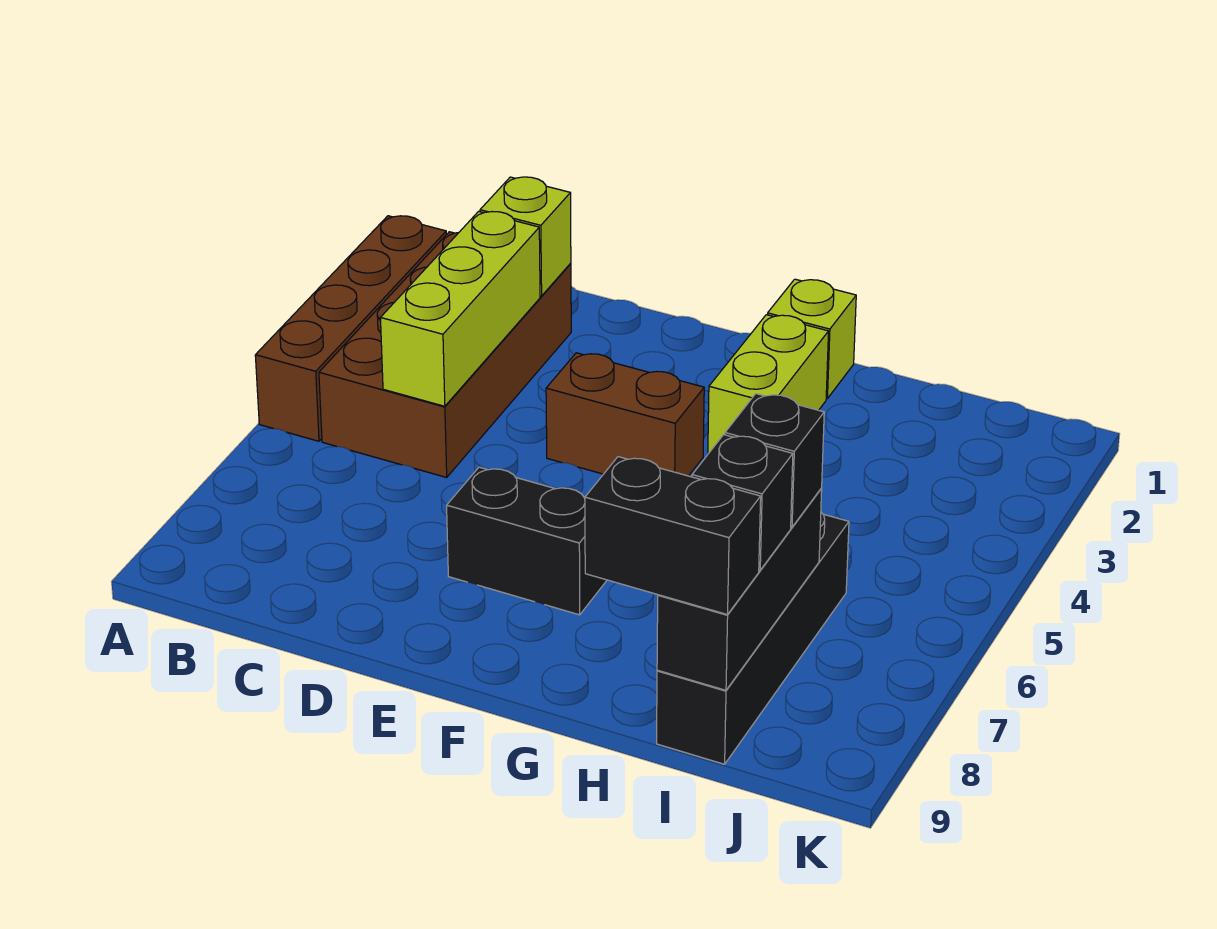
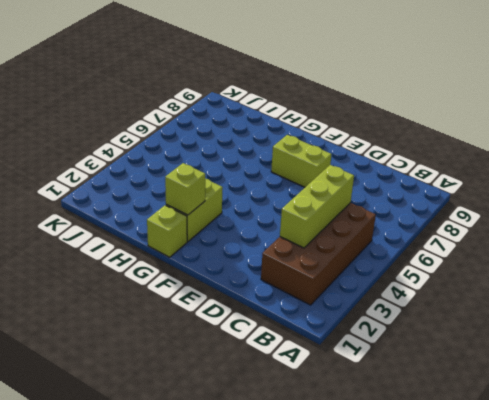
lime brick E7:F7 level 1 -> black brick E7:F7 level 1
lime brick G2 level 2 -> lime brick C2 level 2
none -> brown brick A2:A5 level 1
none -> brown brick E4:F4 level 1
none -> black brick I6:I9 level 1

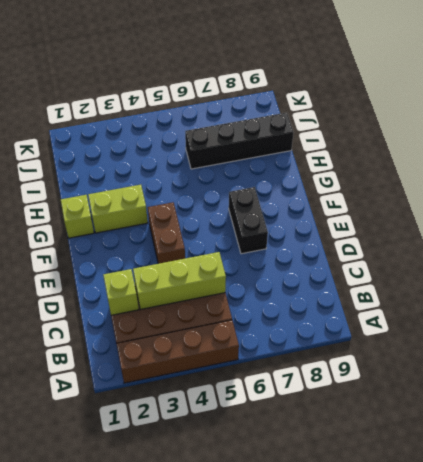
none -> black brick I7:I9 level 2
none -> black brick H9:I9 level 3
none -> black brick I7 level 3

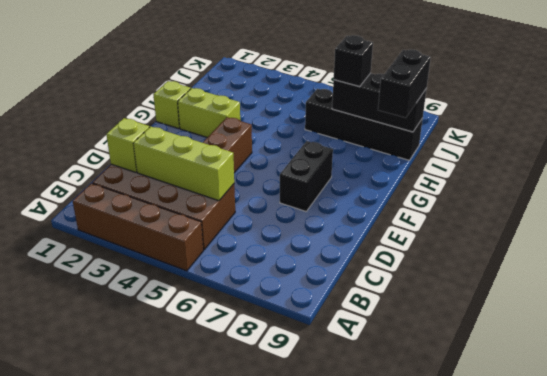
none -> black brick I8 level 3

